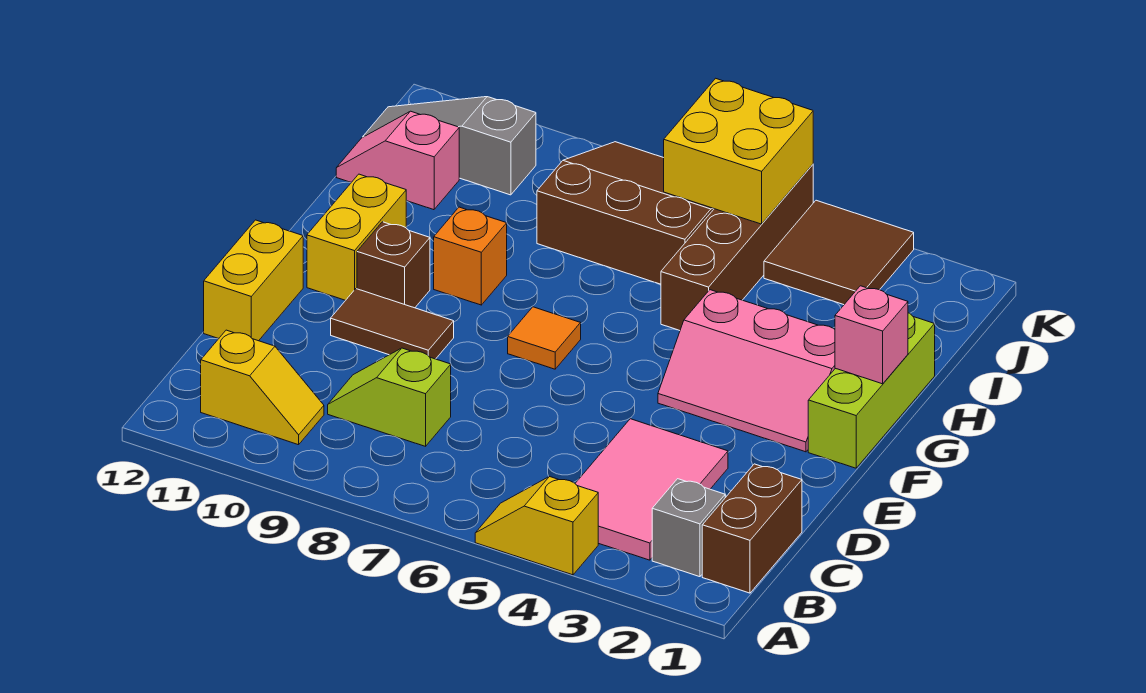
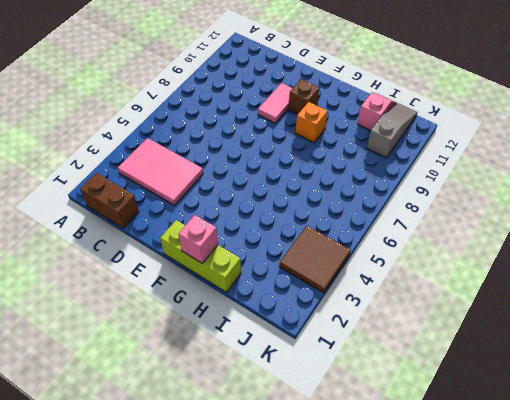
pink tile E9:E10 level 1 -> brown tile E9:E10 level 1
none -> yellow slope A4:A5 level 1 top 4
none -> grey brick B2 level 1
none -> yellow slope B10:B11 level 1 top 11

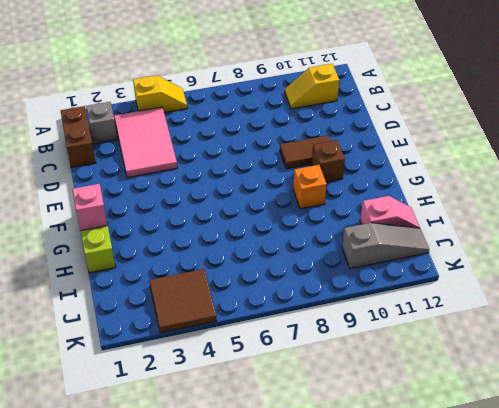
none -> lime slope C8:C9 level 1 top 8
none -> yellow brick D12:E12 level 1
none -> pink slope F2:G4 level 1 top G

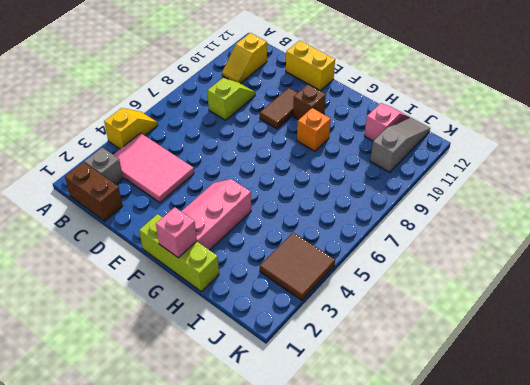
none -> orange tile F7 level 1
none -> yellow brick F11:G11 level 1
none -> brown brick H5:K5 level 1

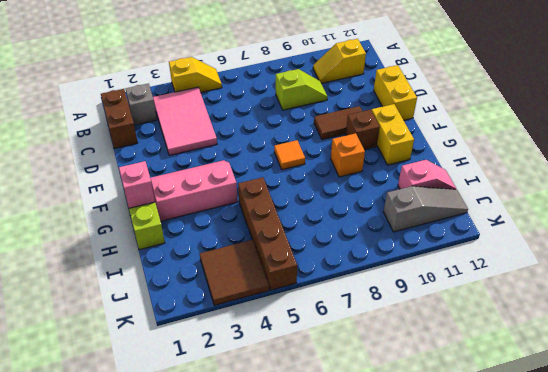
none -> brown slope I6:K8 level 1 top I
none -> yellow brick J5:K6 level 2

